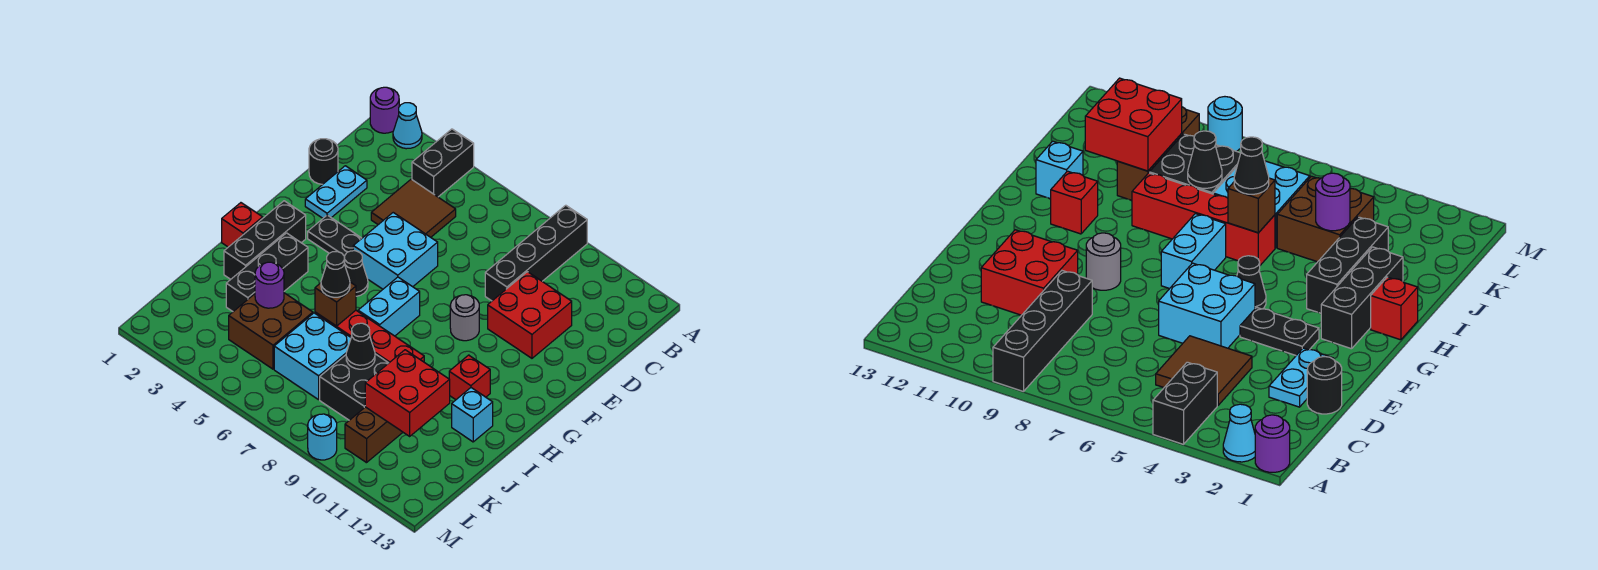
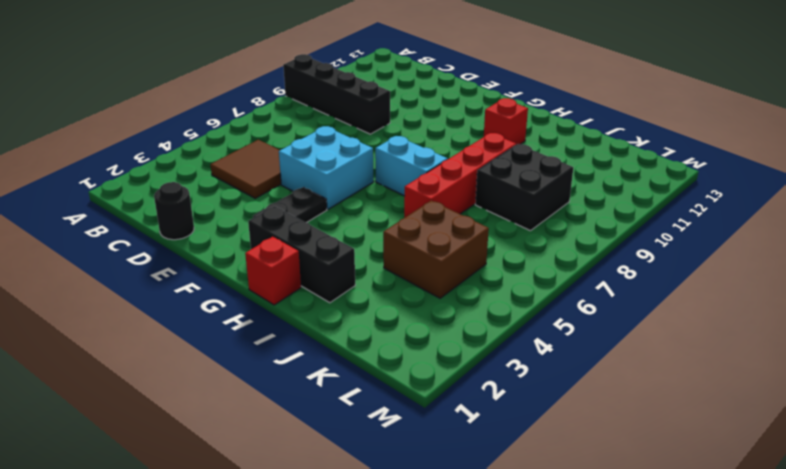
none -> purple round brick A1 level 1
none -> cyan cone A2 level 1
none -> black brick A4:B4 level 1

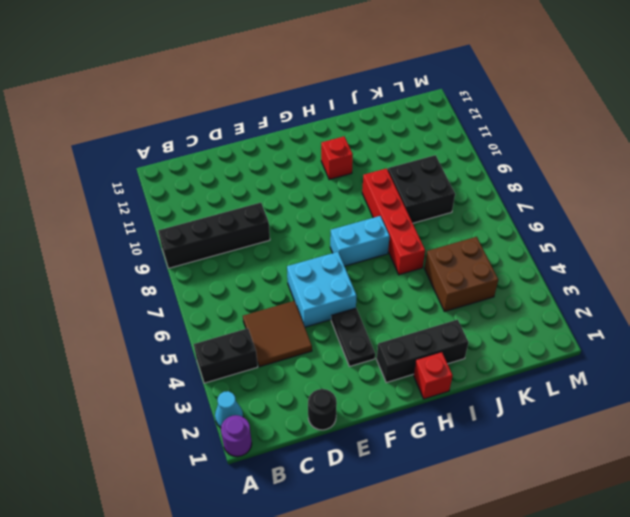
none -> cyan plate D2:E2 level 1
none -> red brick D10:E11 level 1
none -> grey round brick F9 level 1

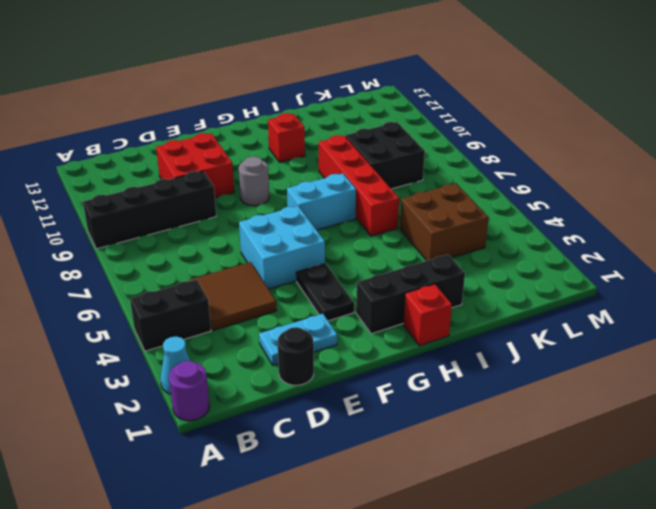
none -> black cone G5 level 1
none -> black brick H3:J3 level 1
none -> cyan brick I12 level 1

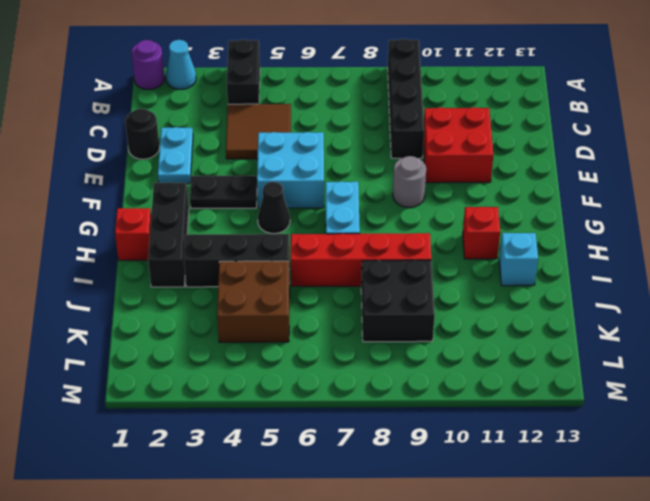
black brick I3:I5 level 1 -> black brick H3:J3 level 1
none -> cyan brick J6:K7 level 1
none -> brown brick J10:L10 level 1
none -> cyan round brick M9 level 1

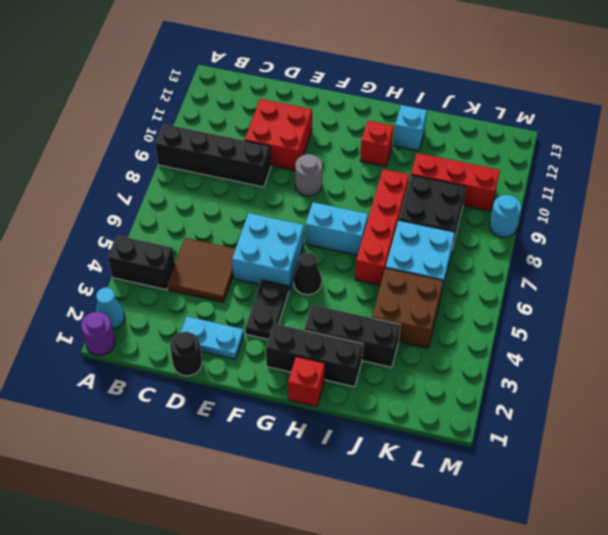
red brick J10:L10 level 1 -> brown brick J10:L10 level 1
none -> brown brick I6 level 2
none -> purple round brick J4 level 2
none -> black cone J8 level 2

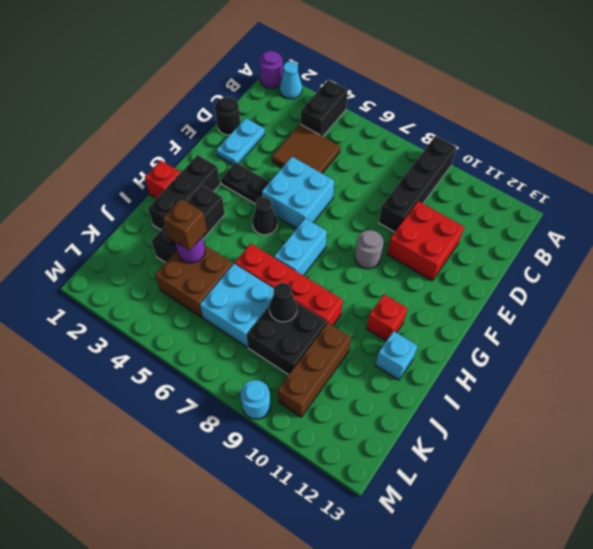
brown brick J4 level 3 -> brown brick I6 level 2
none -> red brick J10:K11 level 2
none -> black cone I6 level 3

